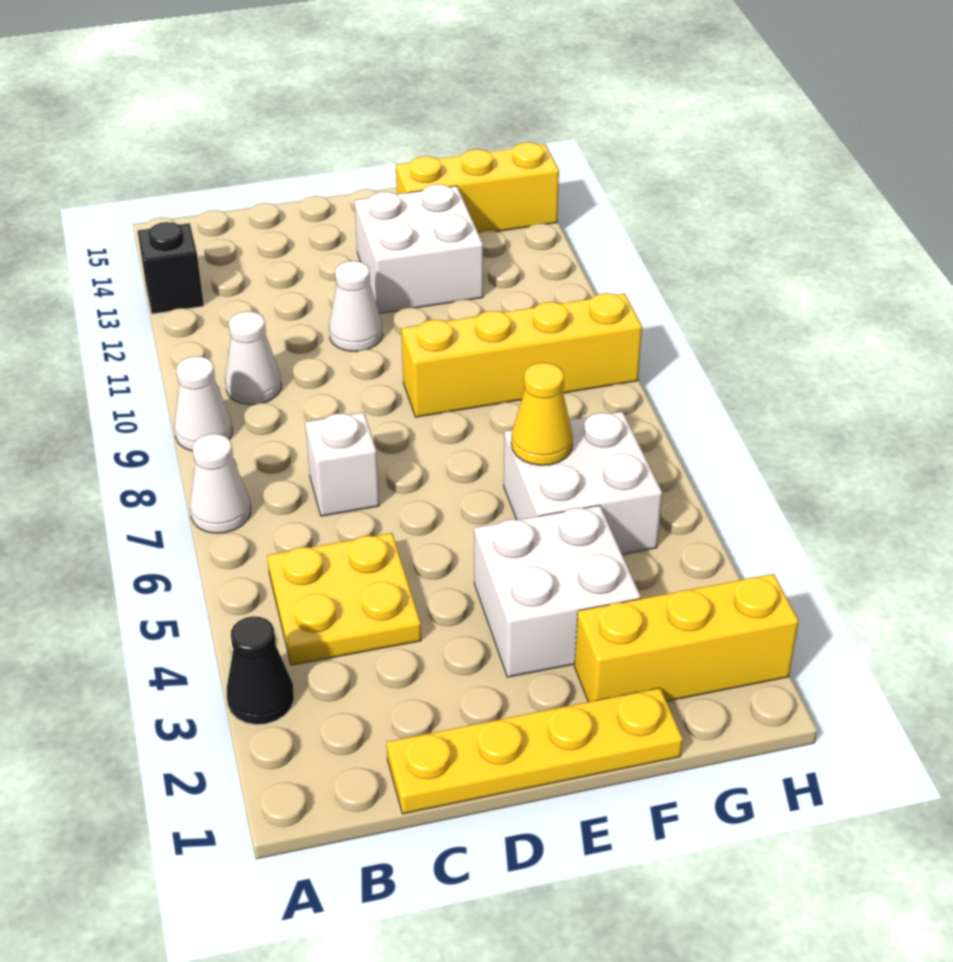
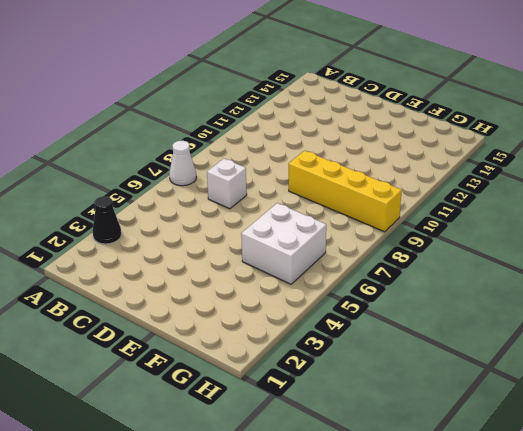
none -> white cone A9 level 1
none -> black brick A13 level 1
none -> yellow plate B4:C5 level 1

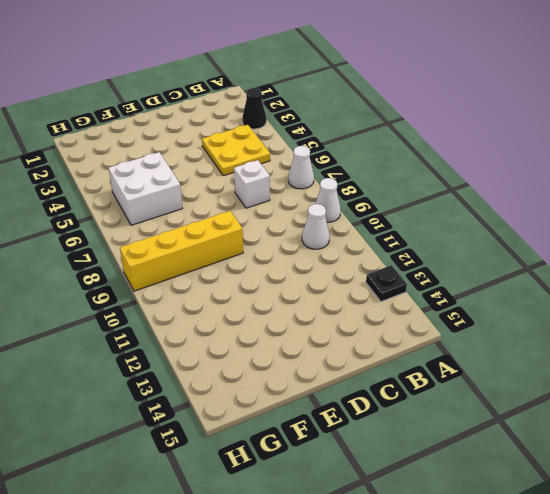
black plate A13 level 1 -> black brick A13 level 1
none -> yellow plate C1:F1 level 1
none -> white cone D11 level 1
none -> white brick E3:F4 level 1

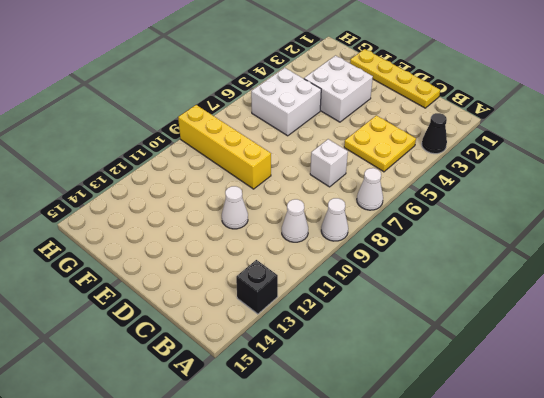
none -> white brick E12:F13 level 1
none -> yellow brick F2:H2 level 1
none -> yellow brick F14:H14 level 1

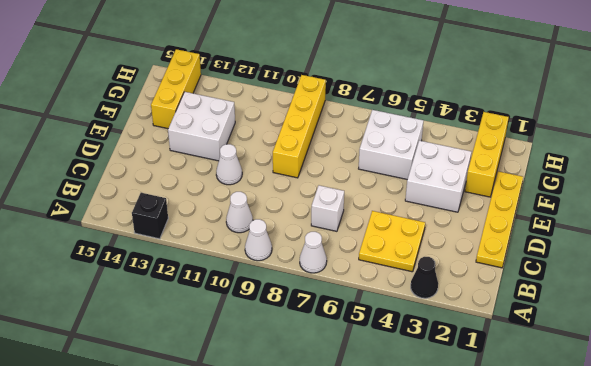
none -> yellow cone F6 level 2

